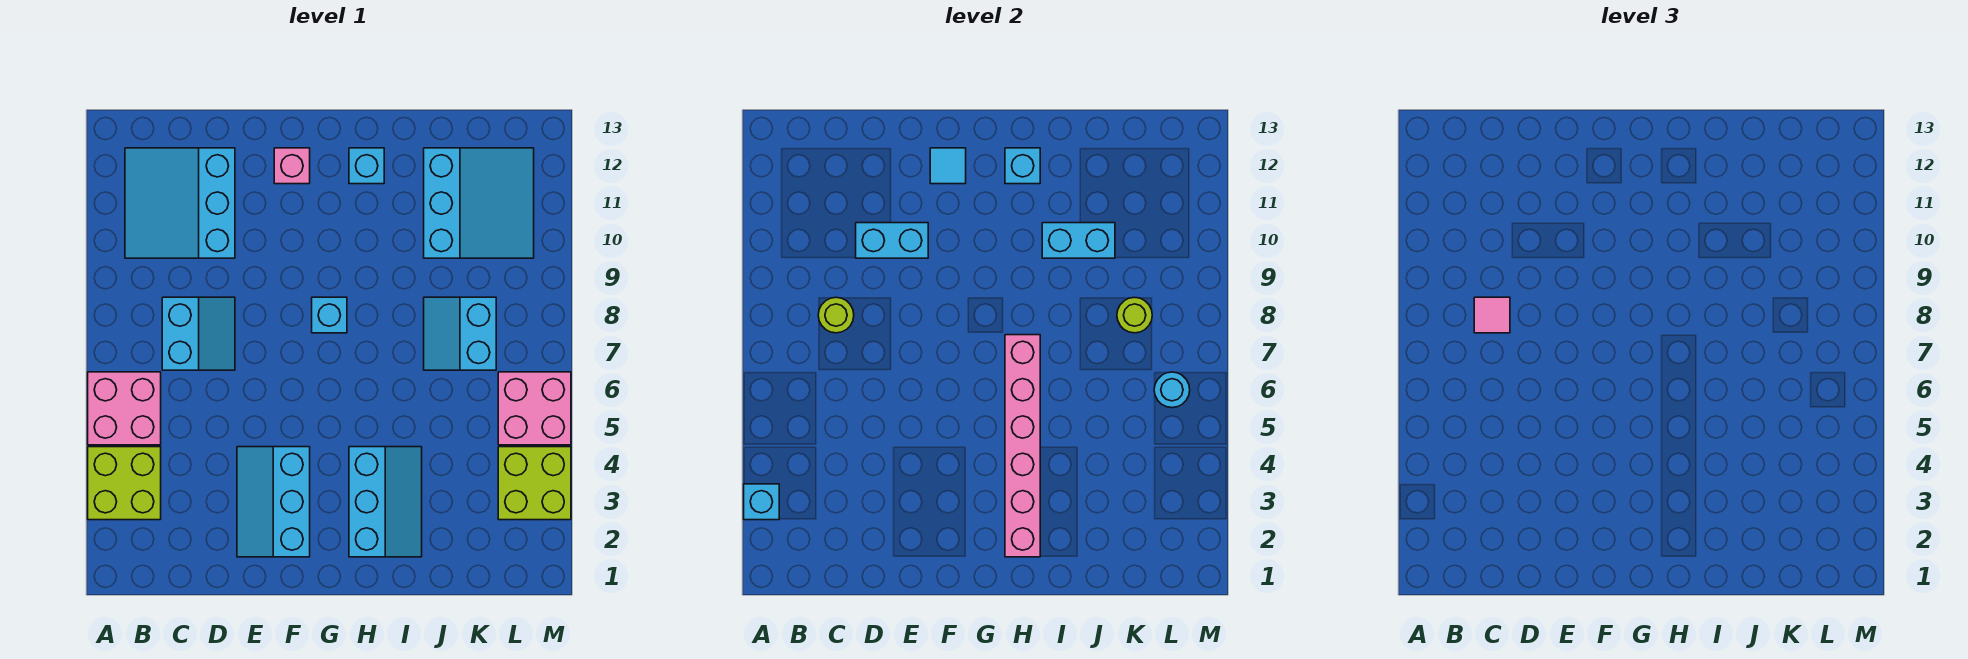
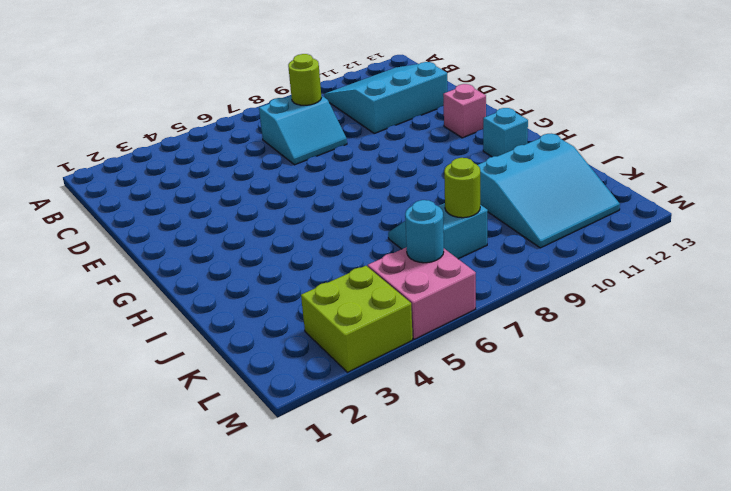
none -> lime brick A3:B4 level 1
none -> pink brick A5:B6 level 1
none -> cyan slope E2:F4 level 1 top F

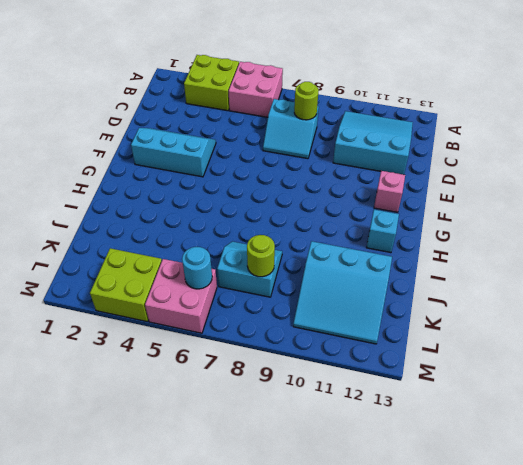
none -> cyan brick G8 level 1
none -> cyan slope H2:I4 level 1 top H
none -> cyan brick A3 level 2

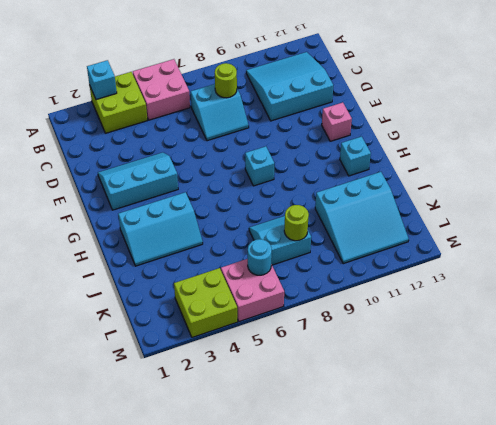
none -> cyan brick D10:E10 level 2
none -> cyan tile F12 level 2
none -> pink brick H2:H7 level 2

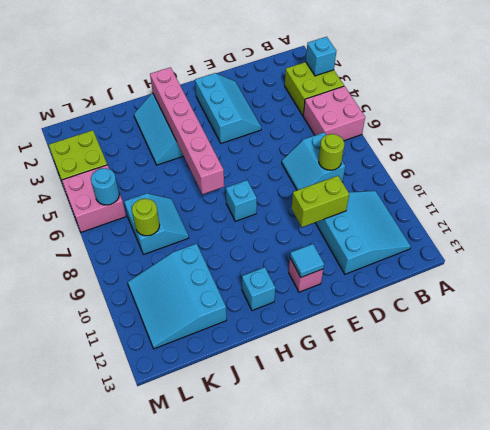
lime brick D10:E10 level 2 -> cyan brick D10:E10 level 2
none -> cyan brick H12 level 2
none -> cyan brick I10:J10 level 2
none -> pink tile C8 level 3

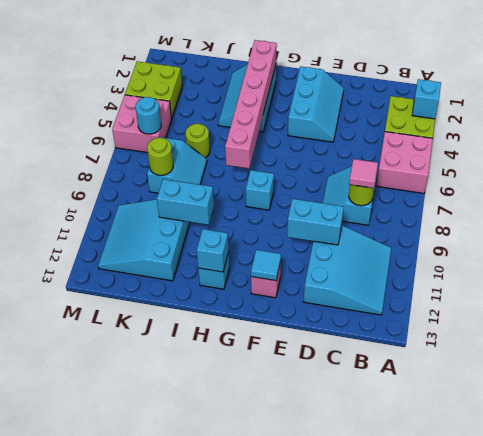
lime round brick J6 level 1 -> none

